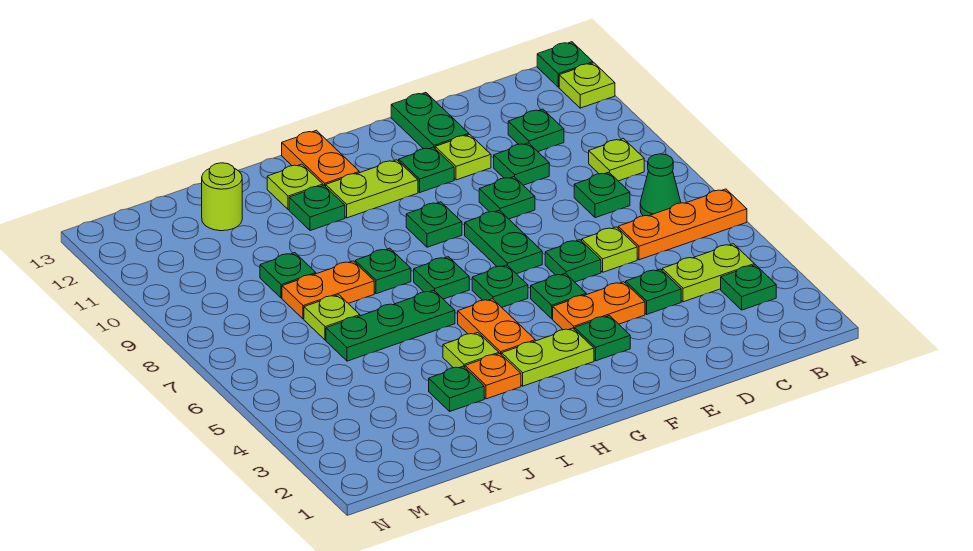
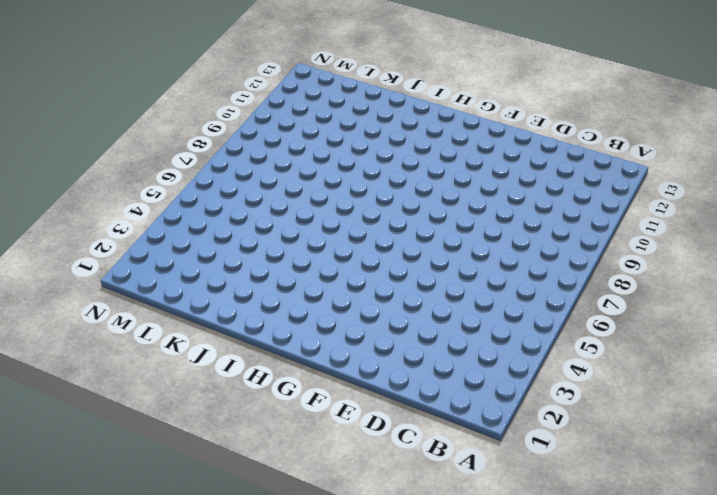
none -> orange plate A6:C6 level 1
none -> lime plate A12 level 1
none -> green plate A13 level 1
none -> green plate B3 level 1

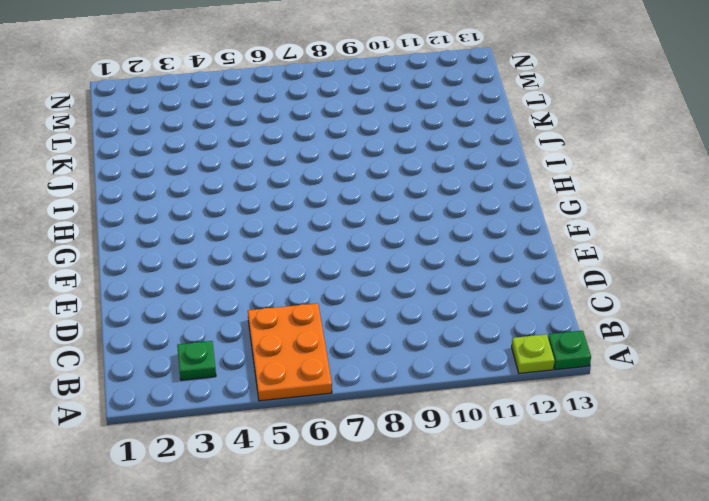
orange plate A5:C6 level 1 -> orange plate A6:C6 level 1
none -> lime plate B4:C4 level 1
none -> green cone B7 level 1
none -> lime plate B9 level 1
none -> green plate C8 level 1

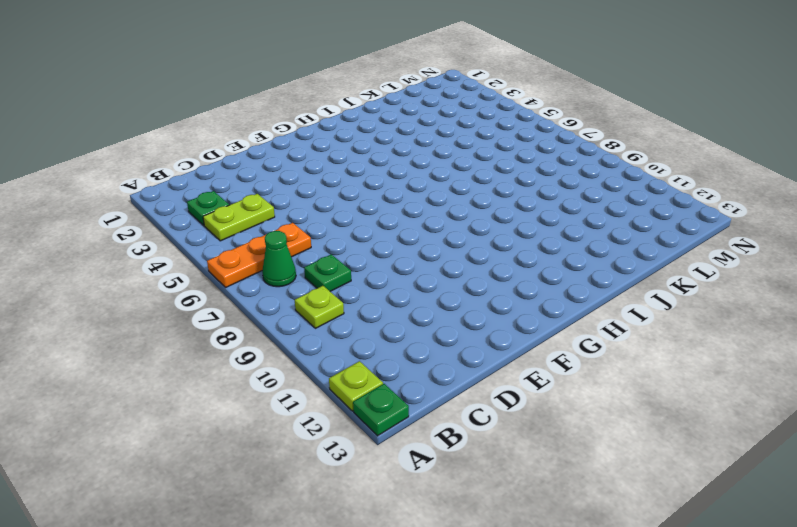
none -> green plate C11 level 1
none -> green plate D4 level 1
none -> lime plate D6 level 1
none -> green plate D10 level 1

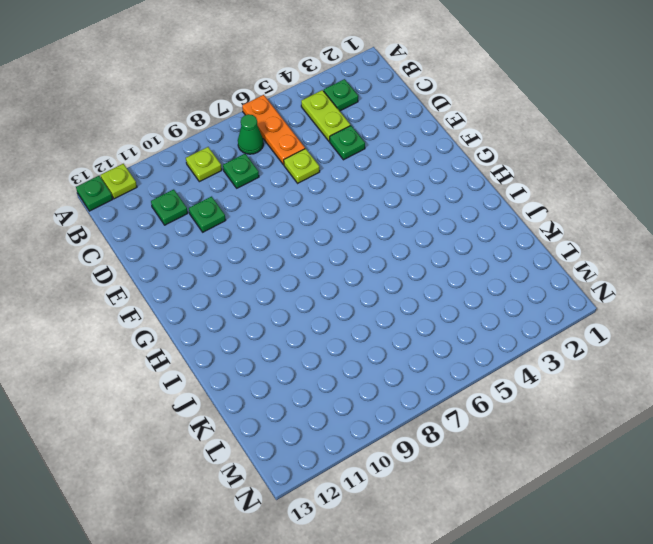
none -> orange plate E4:F4 level 1
none -> green plate E6 level 1
none -> green plate E9 level 1
none -> lime plate E11 level 1

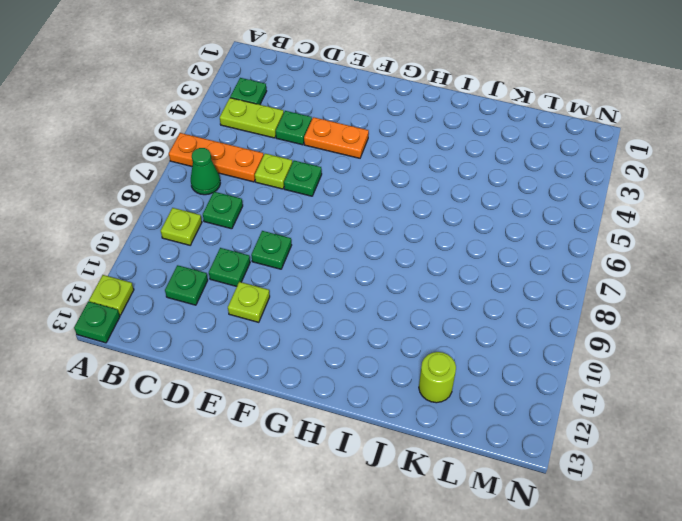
none -> green plate E12:E13 level 1
none -> green plate F3 level 1
none -> green plate F5 level 1
none -> green plate F7:F8 level 1

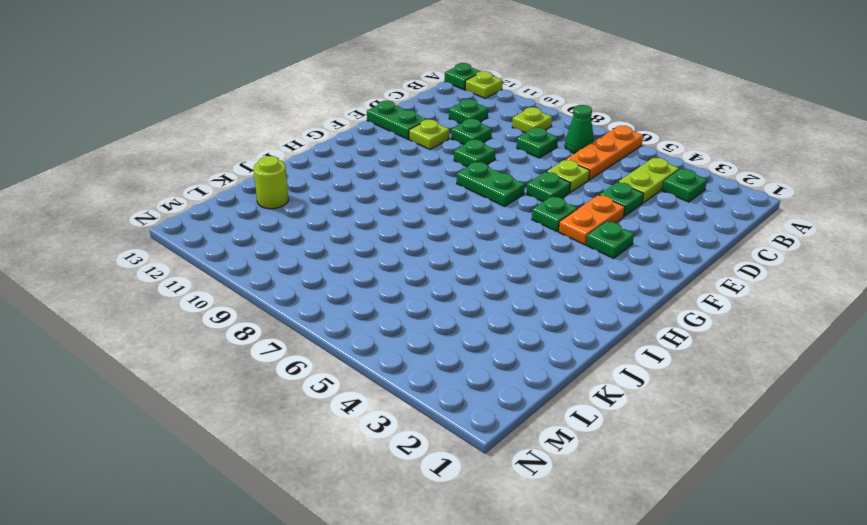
none -> green plate F11 level 1
none -> lime plate G3:H3 level 1
none -> green plate G6 level 1
none -> green plate G9 level 1

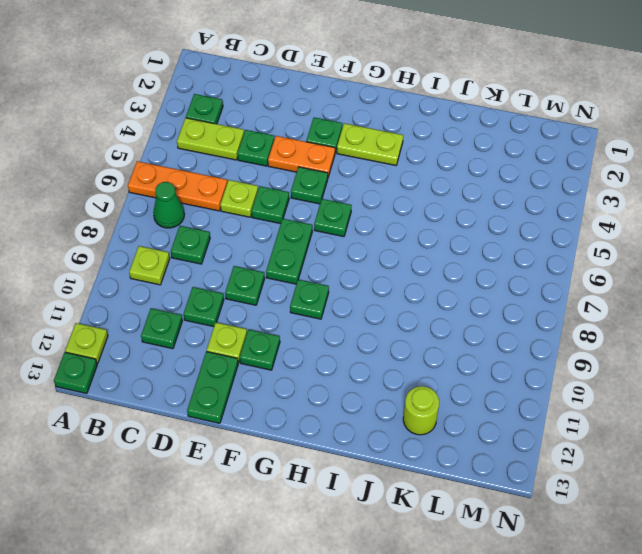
none -> lime plate G11:H11 level 1
none -> orange plate H4:H5 level 1
none -> green plate H7 level 1
none -> orange plate H12:H13 level 1

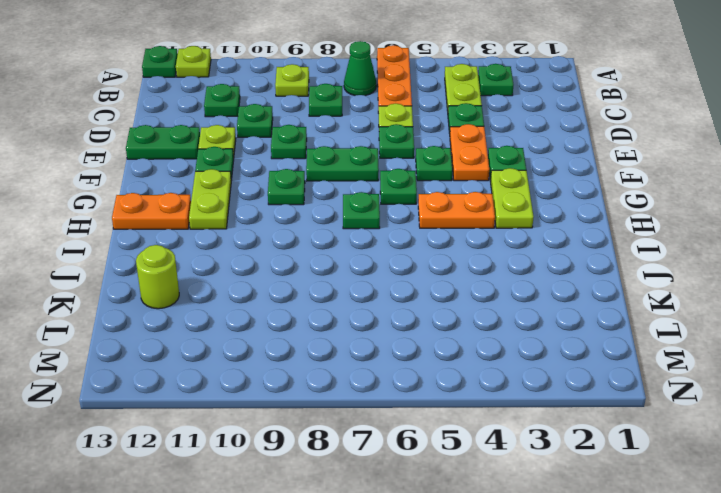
none -> orange plate I3 level 1
none -> lime plate I4 level 1
none -> green plate I6:K6 level 1
none -> green plate I8 level 1

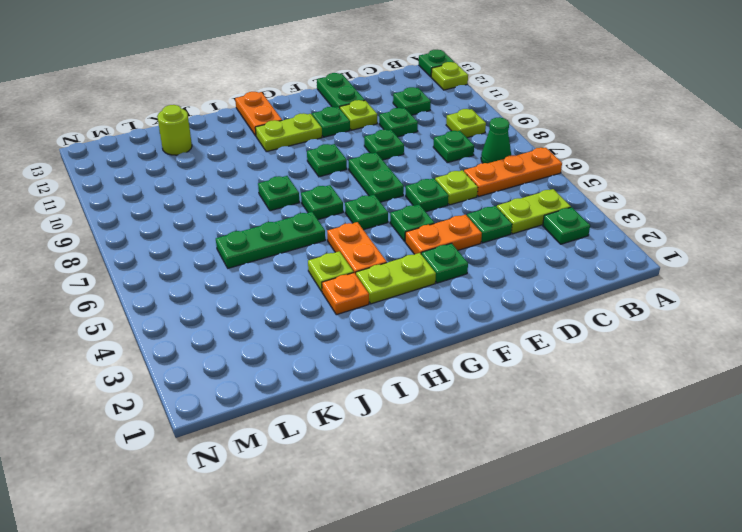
none -> green plate I11 level 1
none -> lime plate I12 level 1
none -> green plate J3 level 1
none -> orange plate J8:K8 level 1

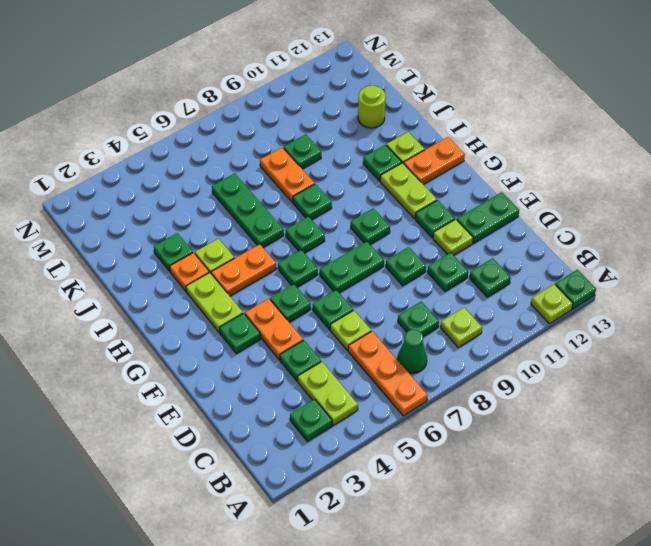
none -> lime plate K7 level 1

